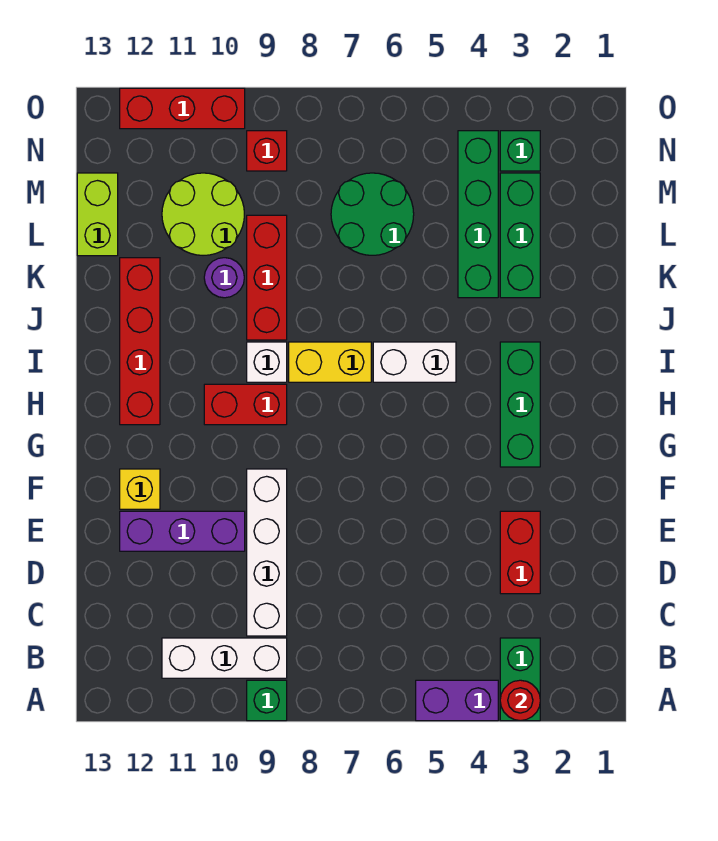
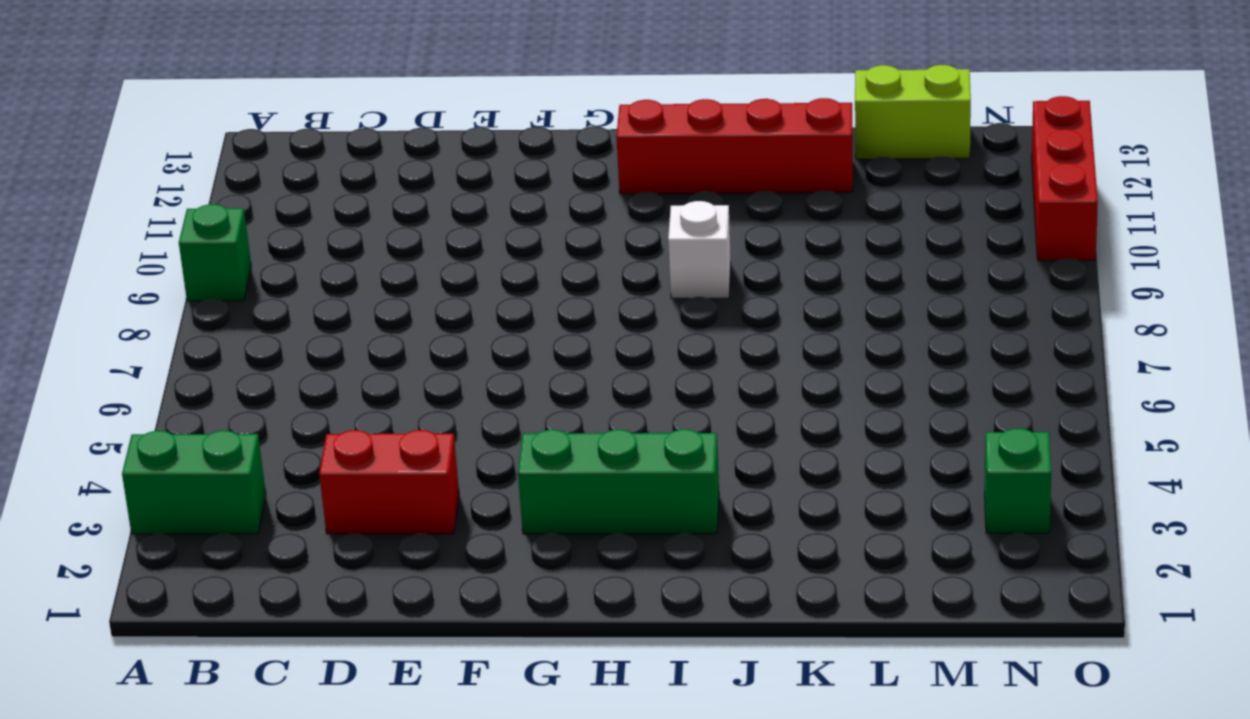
none -> purple brick A4:A5 level 1
none -> white brick B9:B11 level 1
none -> white brick C9:F9 level 1

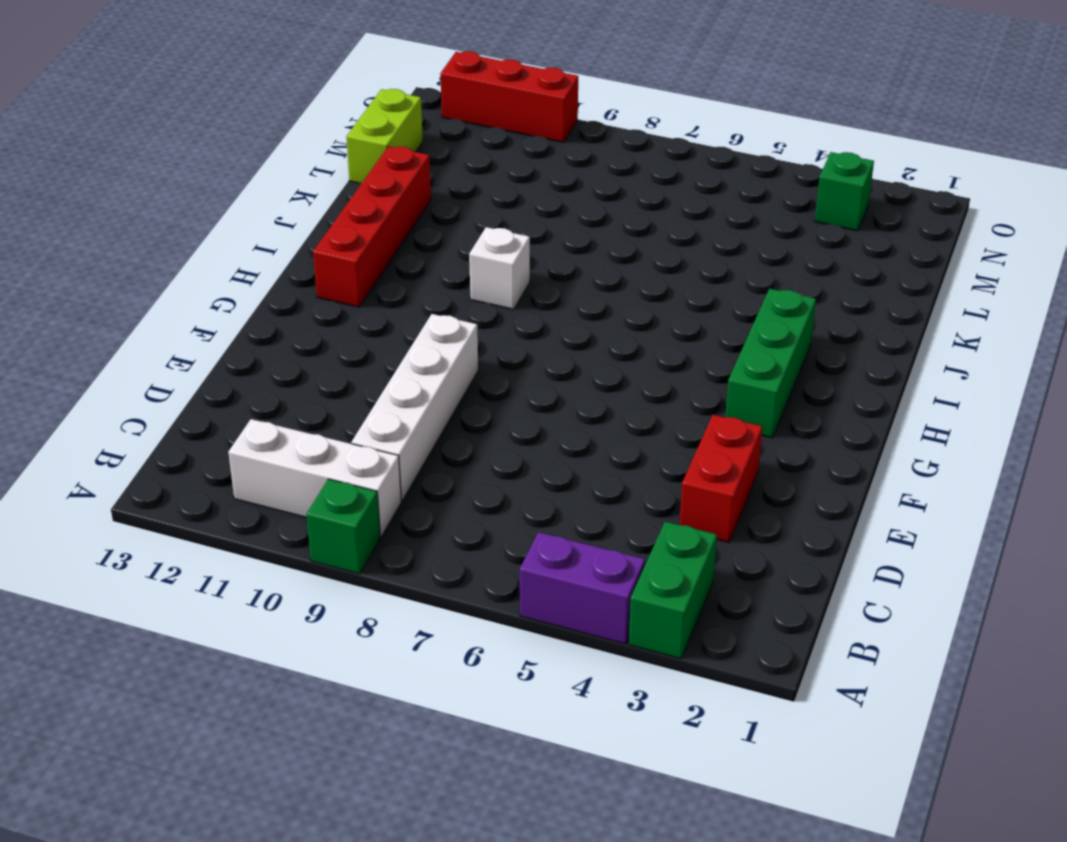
none -> purple brick E10:E12 level 1
none -> yellow brick F12 level 1
none -> red brick H9:H10 level 1

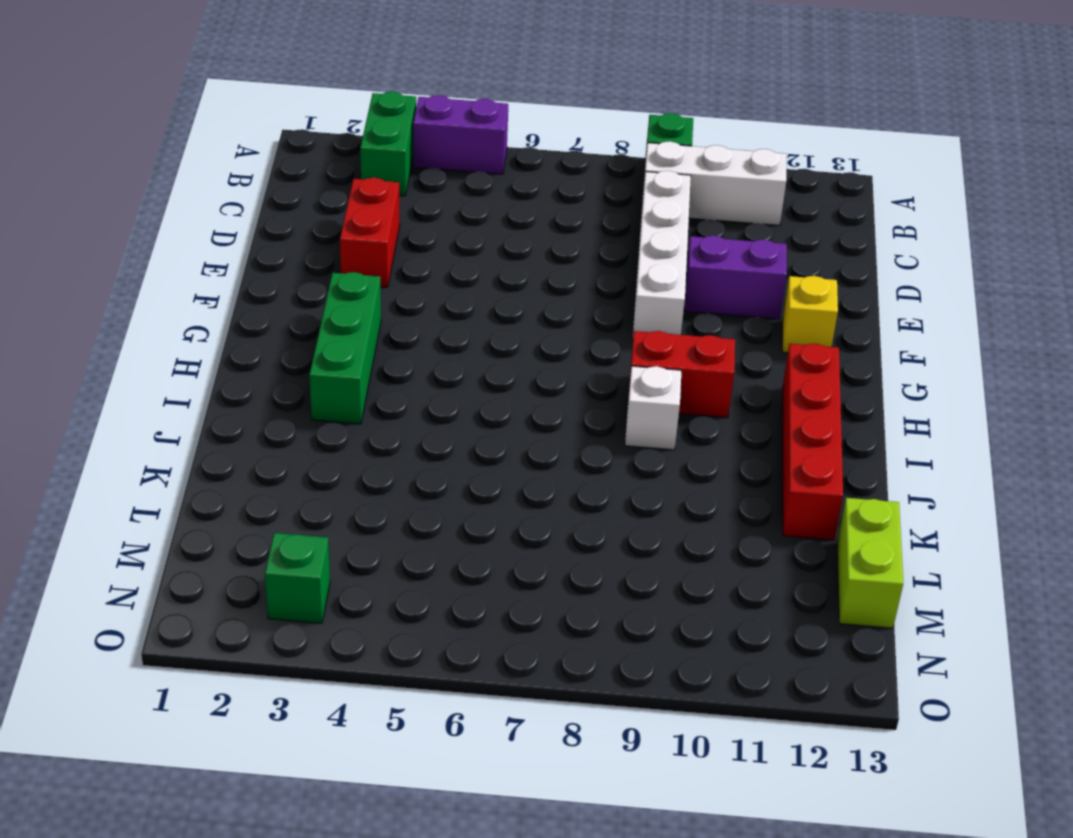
purple brick E10:E11 level 1 -> purple brick E10:E12 level 1
none -> white brick I5:I6 level 1
none -> yellow brick I7:I8 level 1
none -> red brick J9:L9 level 1

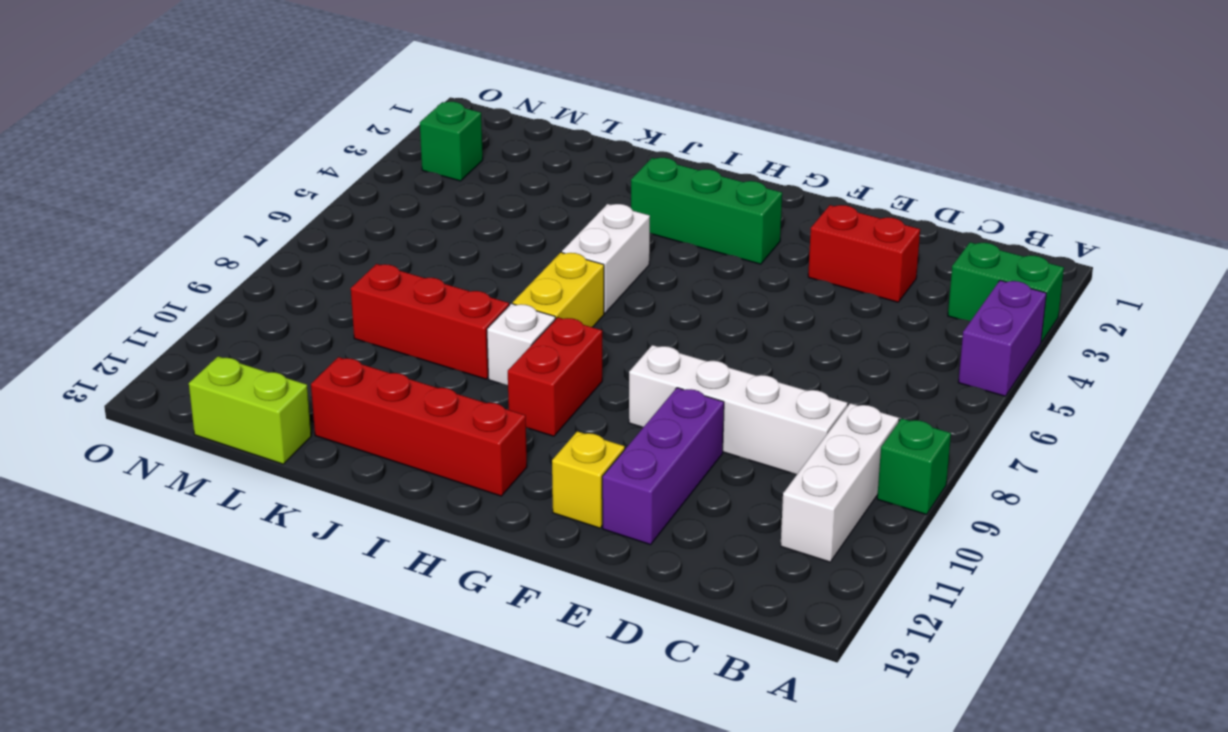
none -> green brick K3:M3 level 1
none -> green brick K4:N4 level 1
none -> purple round brick K10 level 1

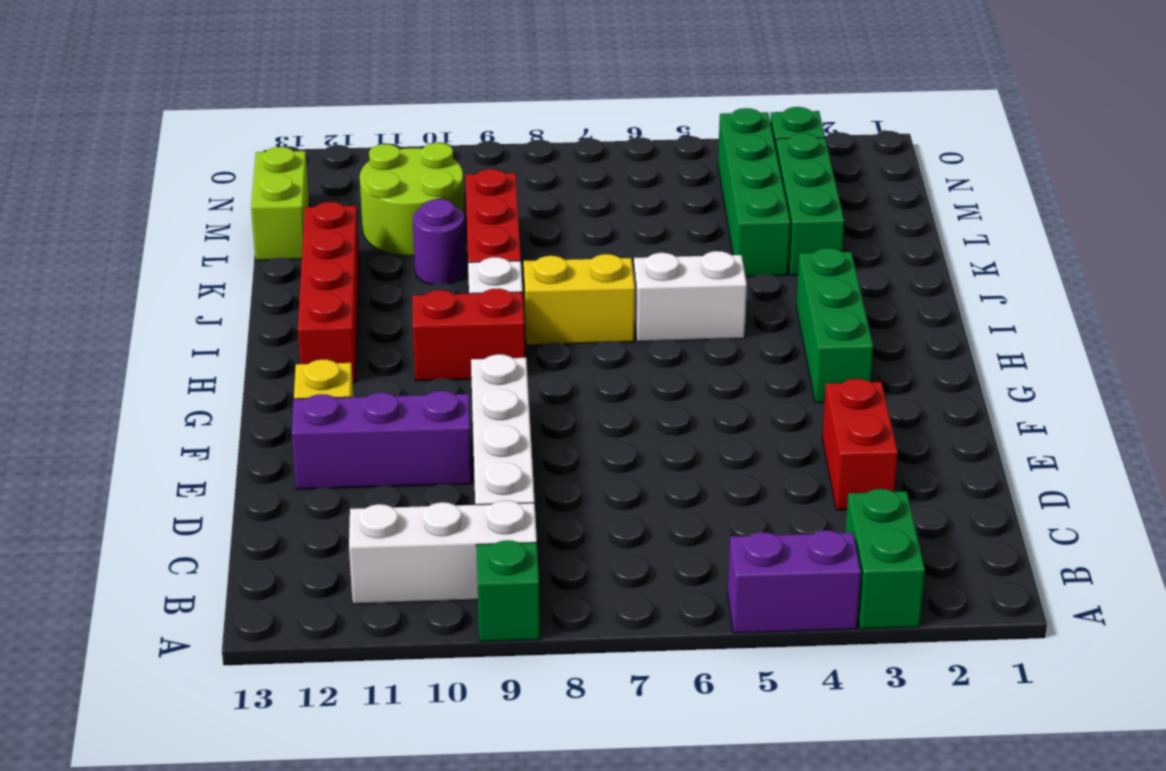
none -> green round brick L6:M7 level 1
none -> red brick N9 level 1
none -> red brick O10:O12 level 1

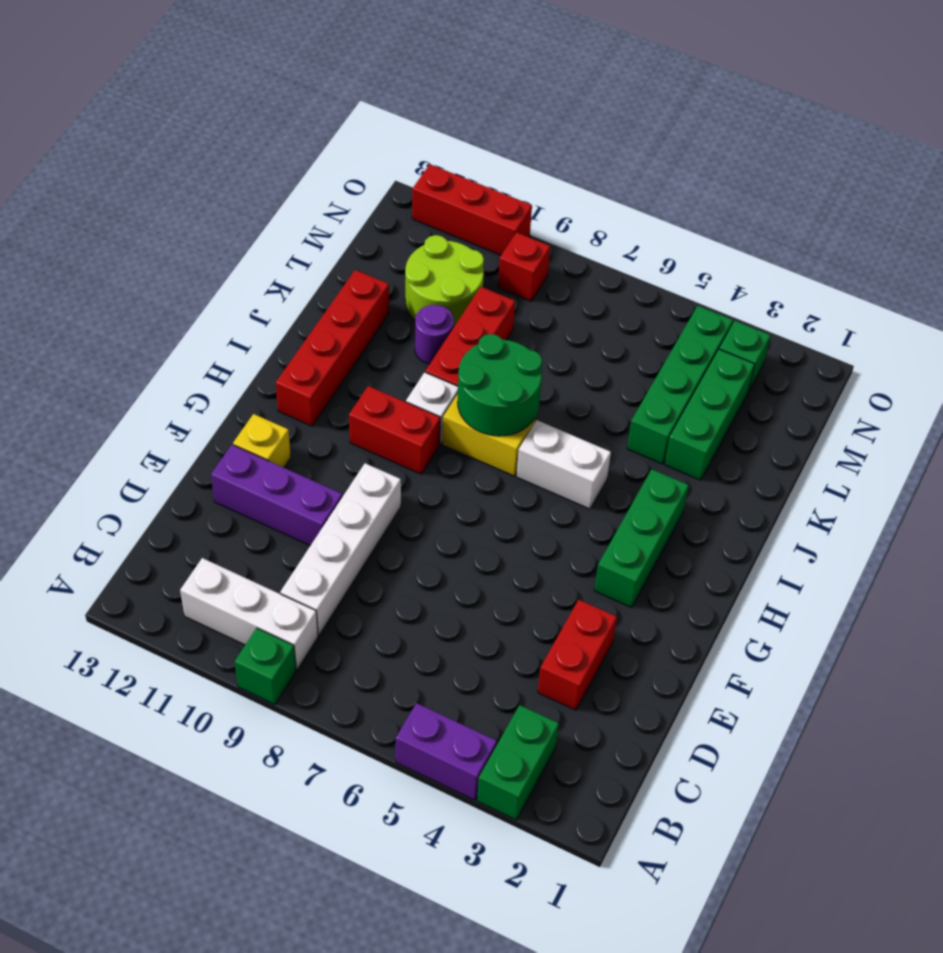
green round brick I7:J8 level 2 -> green round brick L6:M7 level 1
none -> lime brick L13:M13 level 1
none -> red round brick A3 level 2

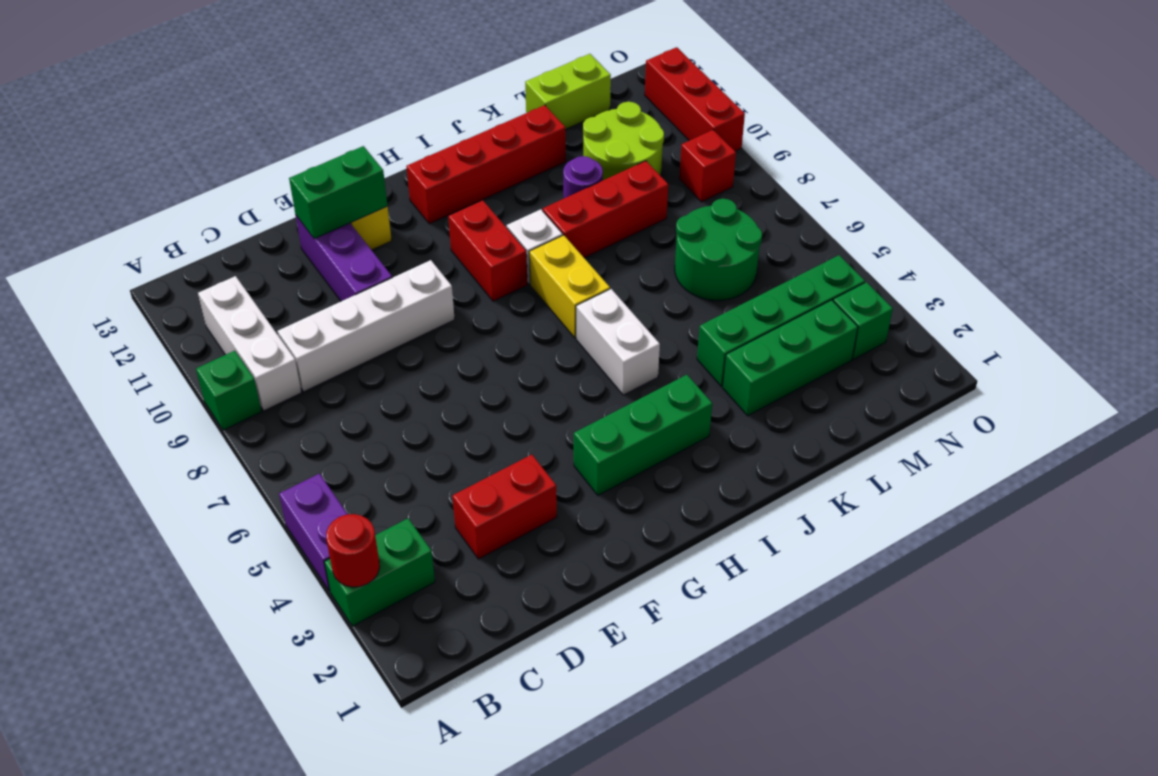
green brick E12:F12 level 2 -> none

